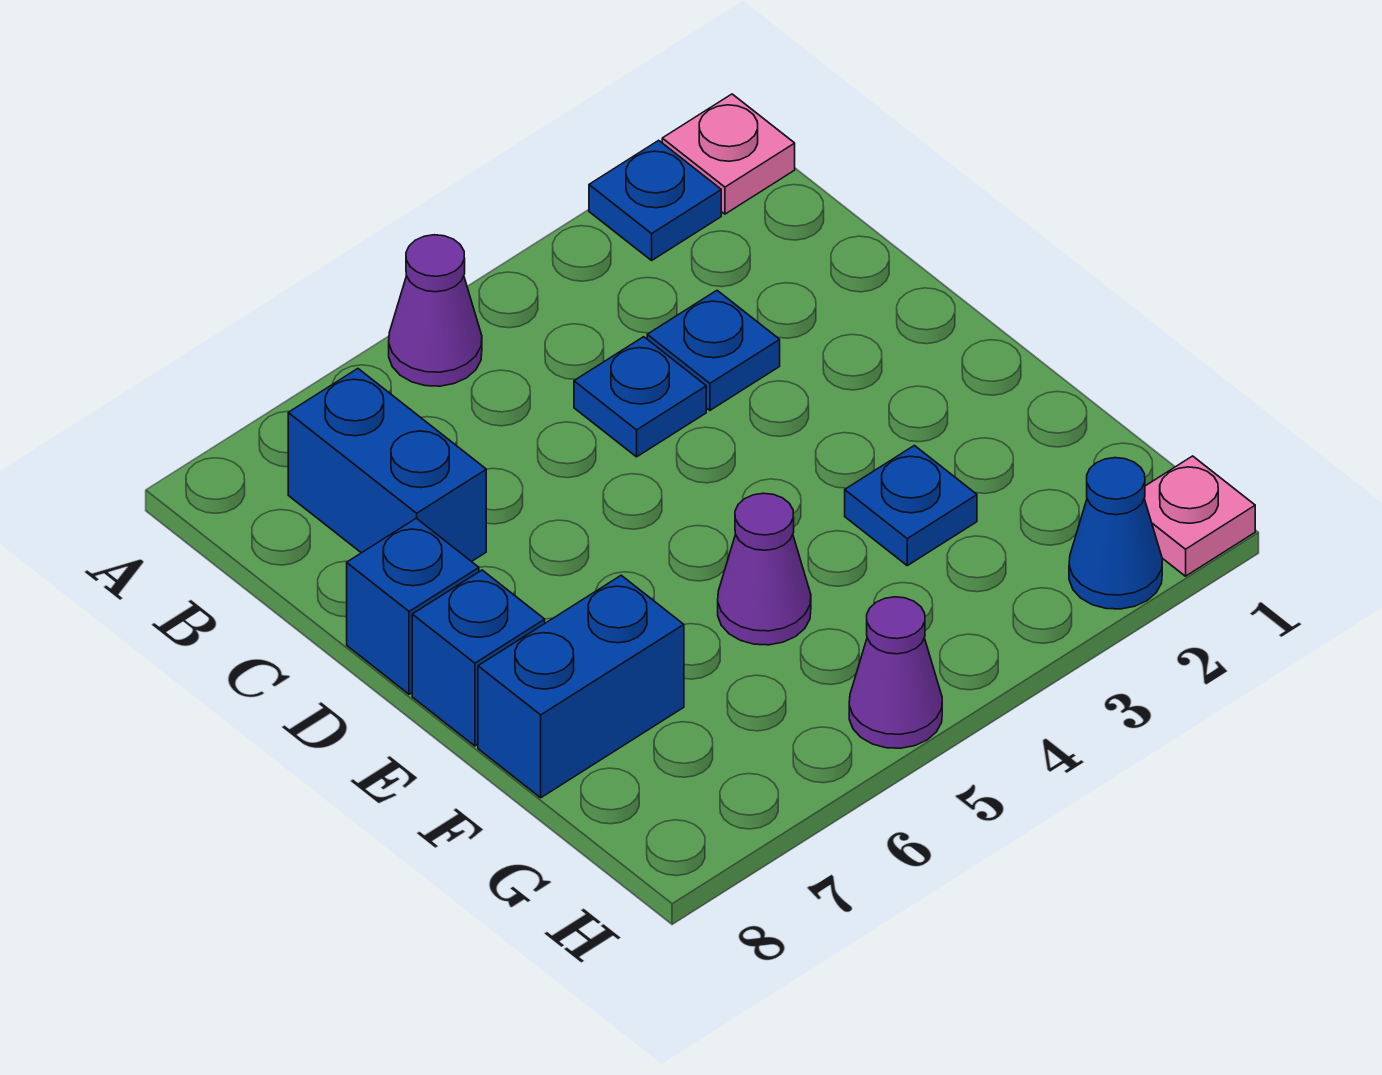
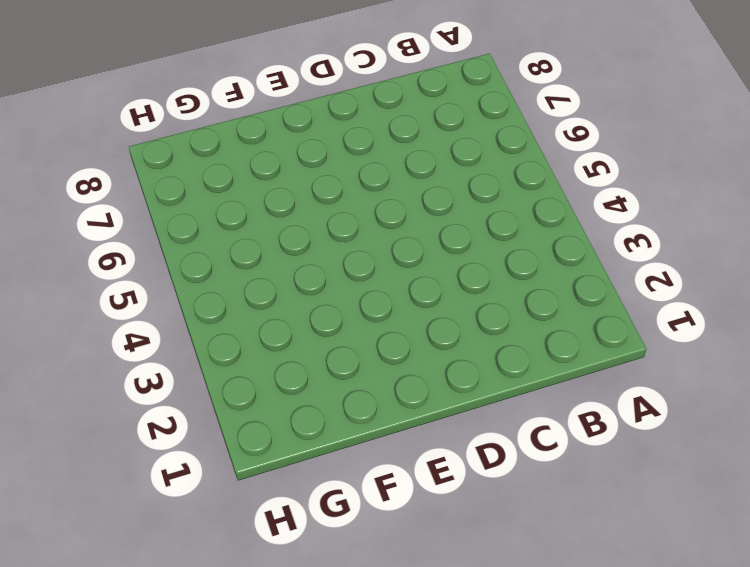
none -> pink plate A1 level 1
none -> blue plate A2 level 1
none -> purple cone A5 level 1

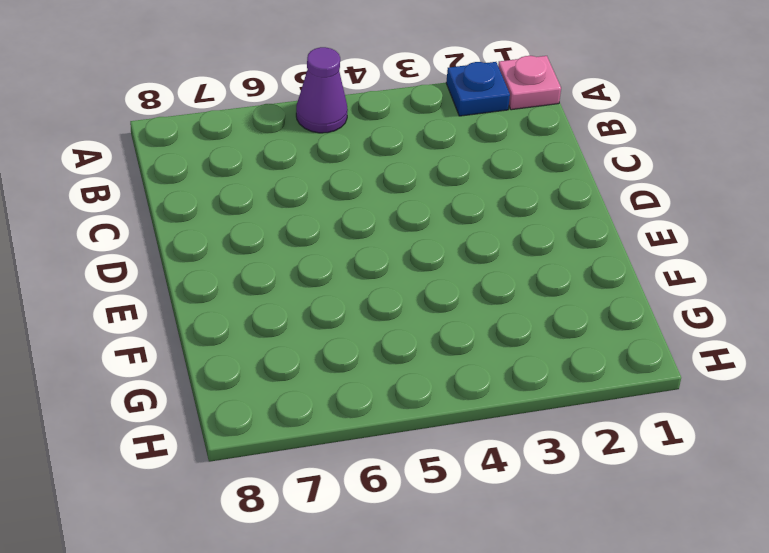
none -> blue brick B7:C7 level 1
none -> blue plate C3 level 1
none -> blue plate C4 level 1

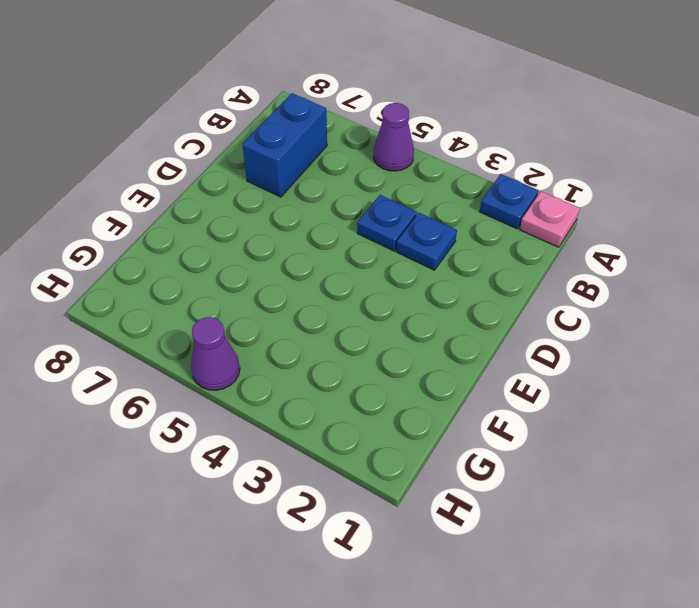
none -> blue brick D8 level 1
none -> blue brick E8 level 1
none -> blue plate F3 level 1

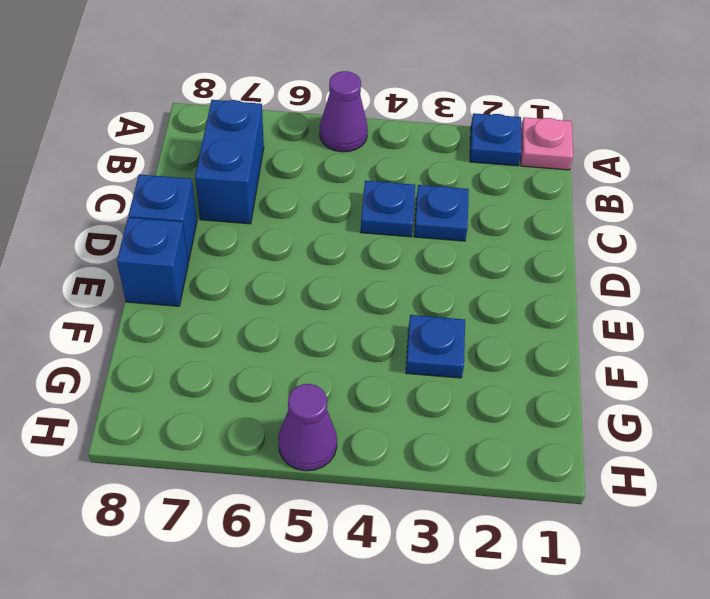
none -> purple cone F5 level 1
none -> blue brick F7:F8 level 1
none -> pink plate H1 level 1

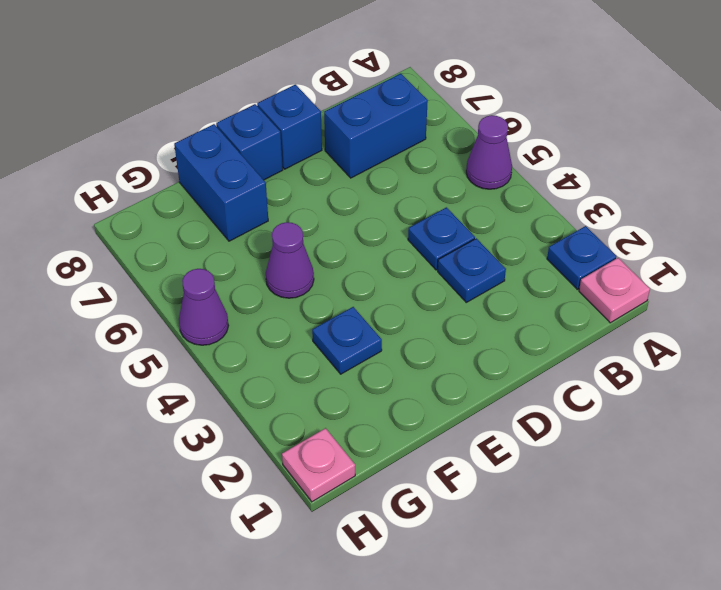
none -> blue cone H2 level 1

